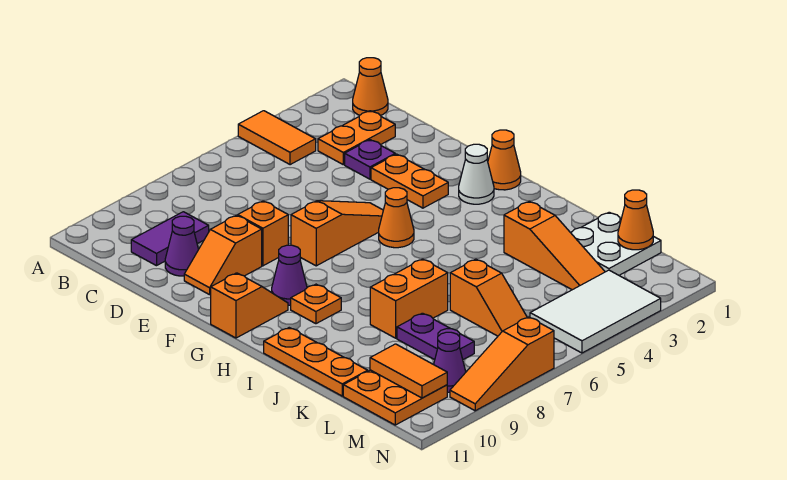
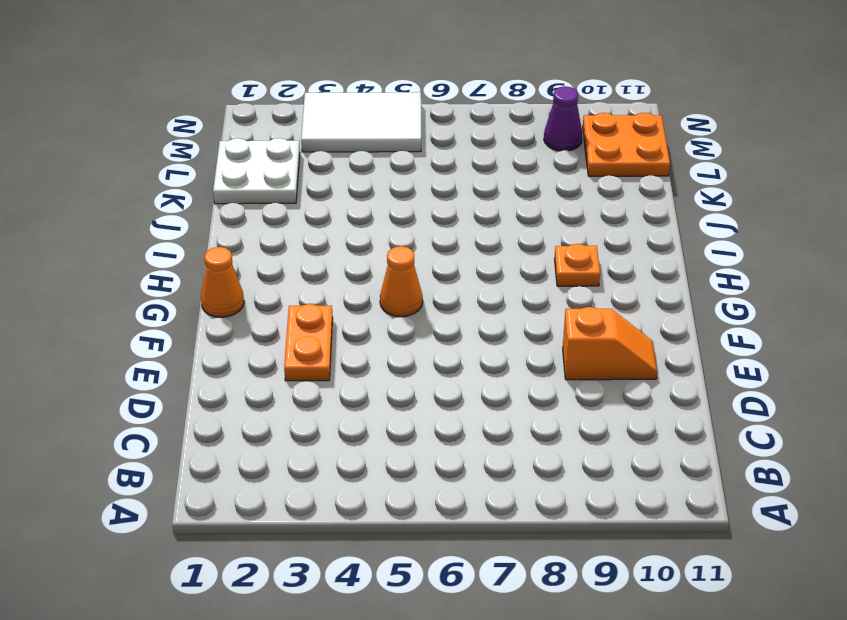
none -> orange tile A4:B4 level 1
none -> orange cone B1 level 1
none -> orange plate C2:C3 level 1

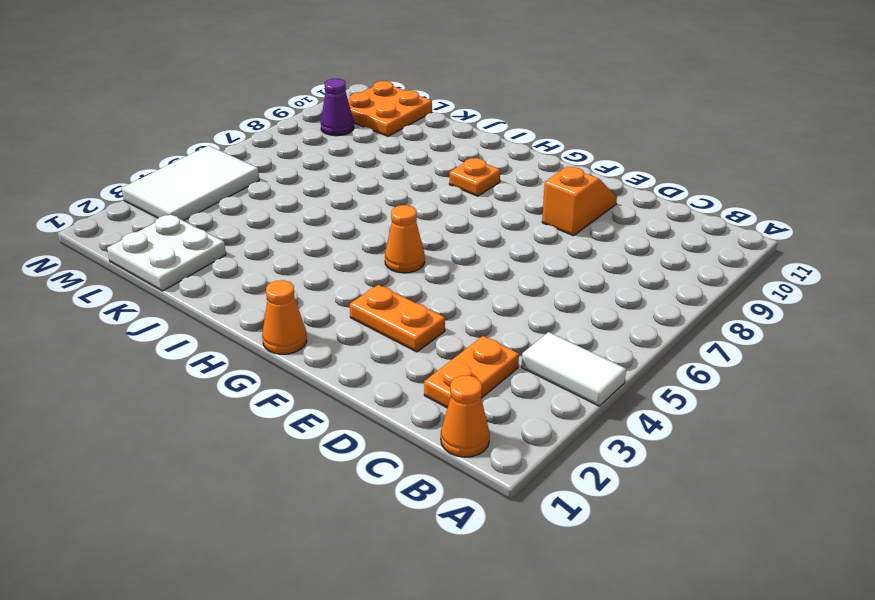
white tile A4:B4 level 1 -> orange tile A4:B4 level 1
none -> purple tile C9:C10 level 1
none -> purple plate D3 level 1
none -> purple cone D10 level 1

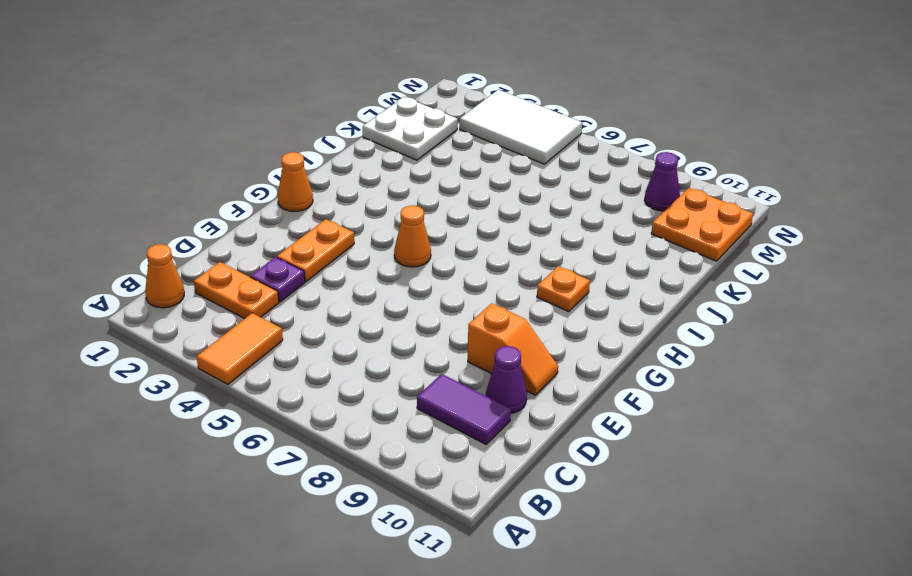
none -> orange brick E8 level 1
none -> orange slope F5:F7 level 1 top 7
none -> white cone G2 level 1

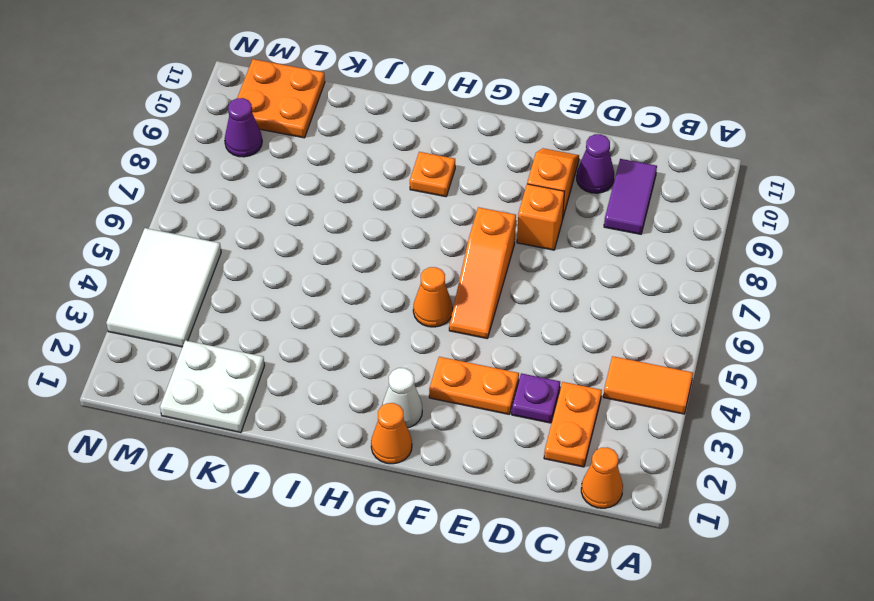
none -> purple cone G9 level 1
none -> orange slope G10:G11 level 1 top 11
none -> orange plate I11:K11 level 1

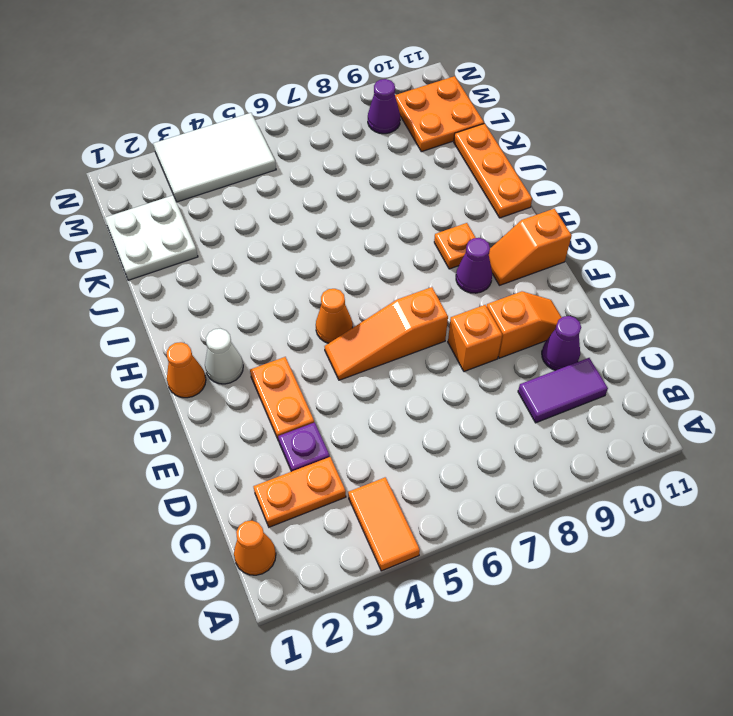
none -> orange slope J3:L3 level 1 top J
none -> orange brick J7:J8 level 1
none -> orange slope K6:L6 level 1 top K

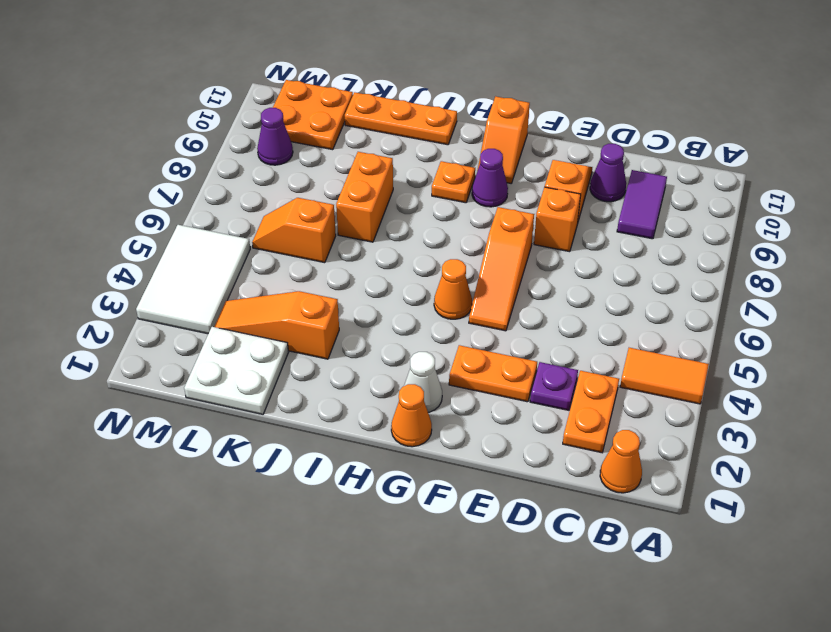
none -> purple plate K8:L8 level 1
none -> orange slope N7:N9 level 1 top 7
none -> orange cone L1 level 2

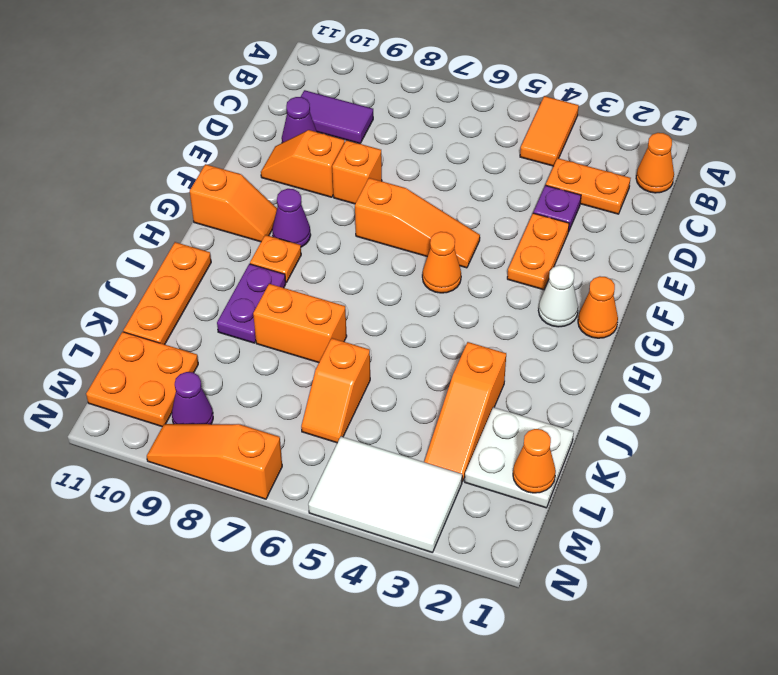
purple plate I9:J9 level 1 -> purple plate K8:L8 level 1
none -> orange tile L10:M10 level 2

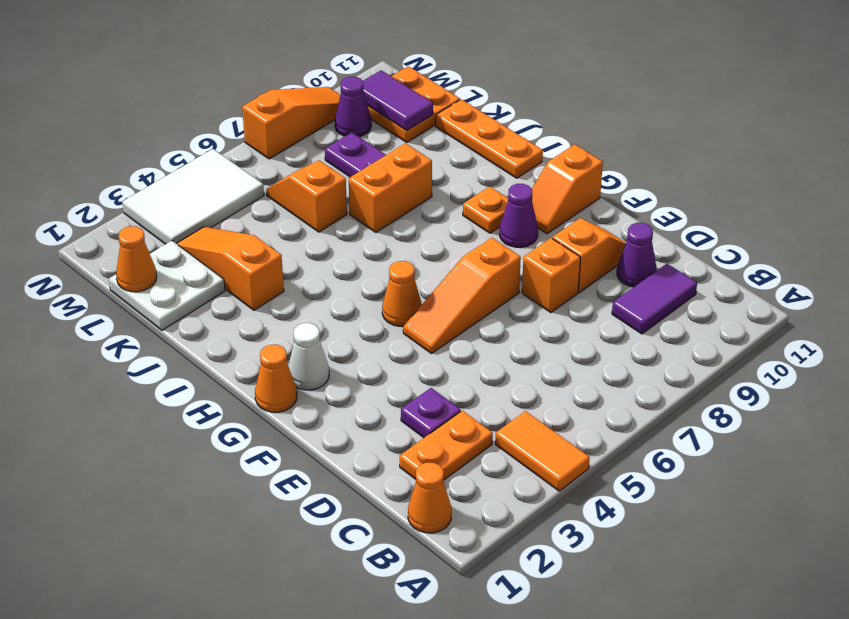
purple tile L10:M10 level 2 -> orange tile L10:M10 level 2
none -> orange plate E3:F3 level 1

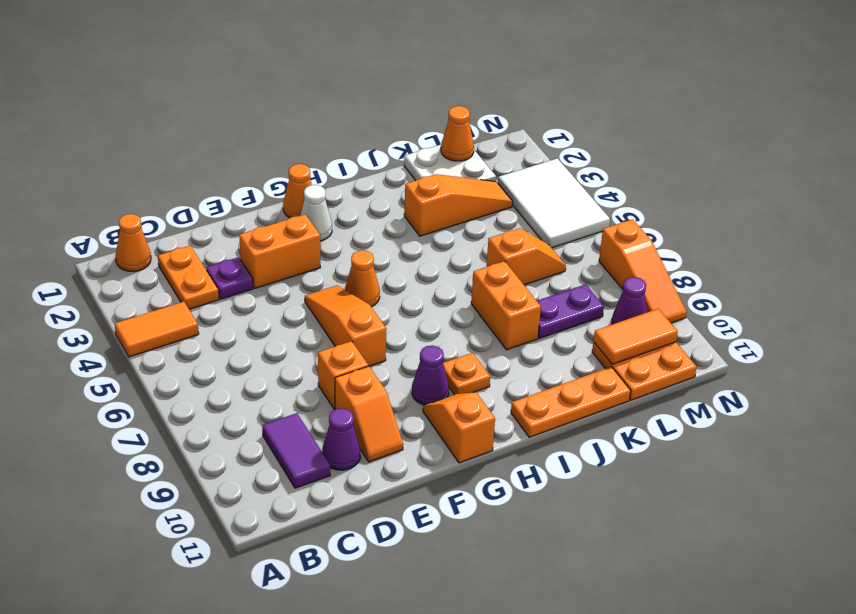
orange brick E3:F3 level 1 -> orange plate E3:F3 level 1

